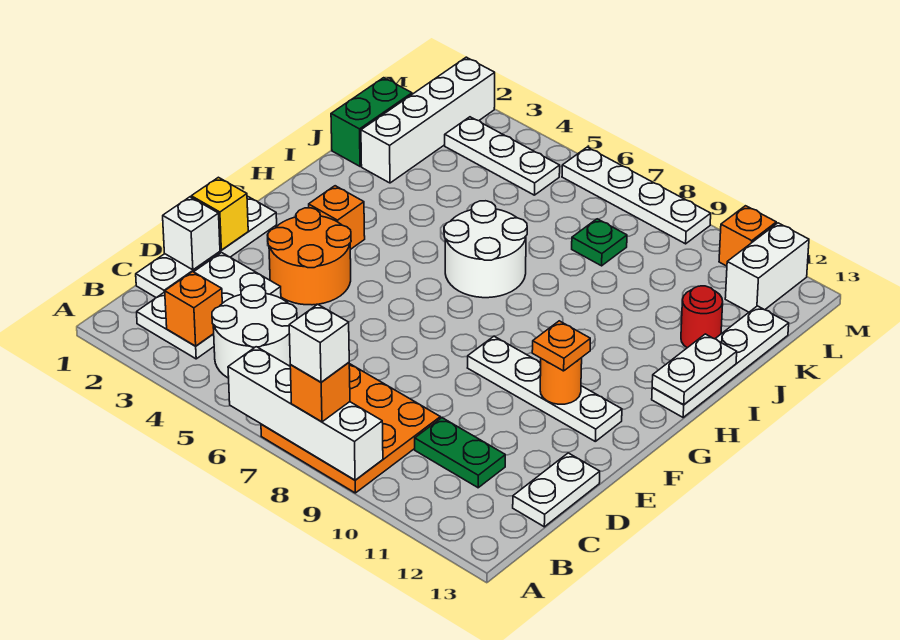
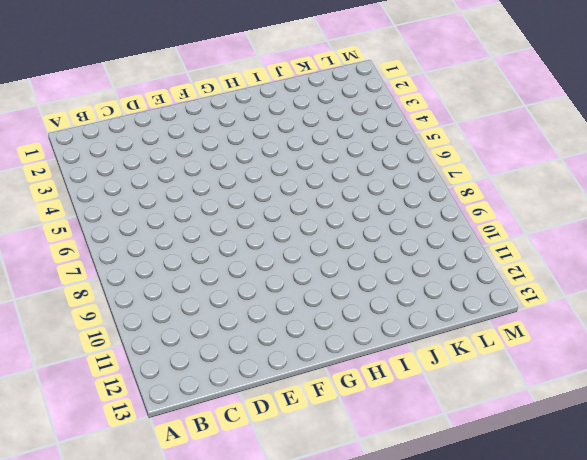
none -> orange plate A7:C9 level 1
none -> white plate B2:D3 level 1
none -> white round brick B4:C5 level 1

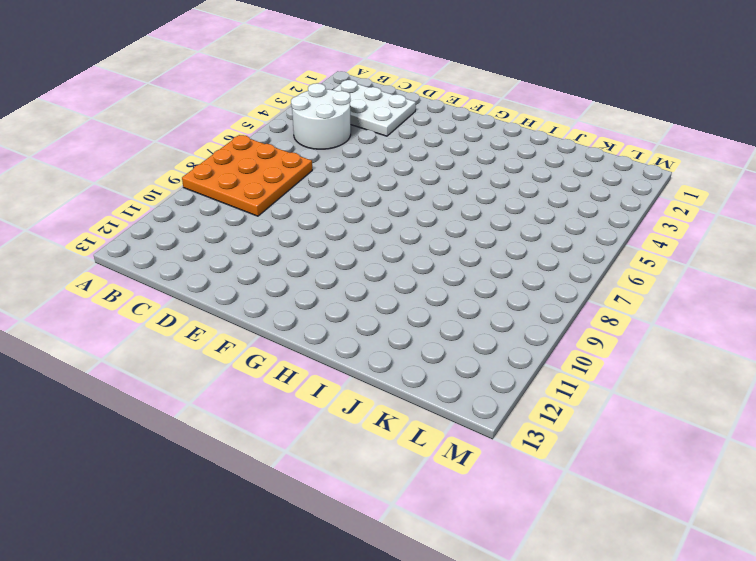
none -> white plate C1:F1 level 1
none -> green plate C10:C11 level 1
none -> white plate C13:D13 level 1

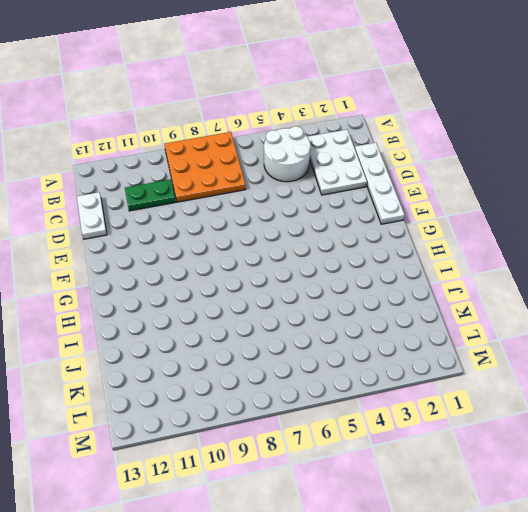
none -> orange round brick E3:F4 level 1
none -> white plate F9:F12 level 1
none -> orange brick G3 level 1

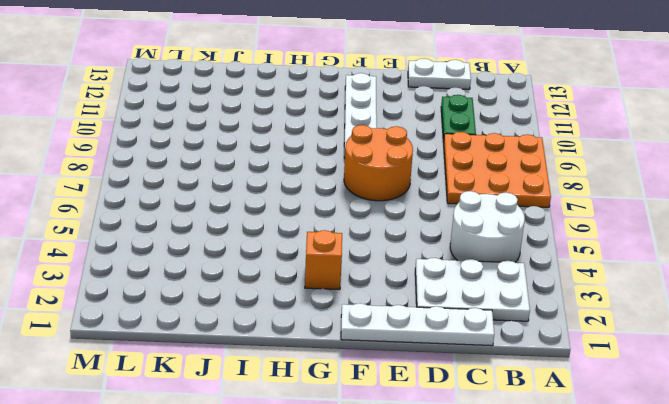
orange round brick E7:F8 level 1 -> orange round brick E3:F4 level 1
none -> white round brick H6:I7 level 1
none -> white plate H13:K13 level 1
none -> green brick J1:K1 level 1

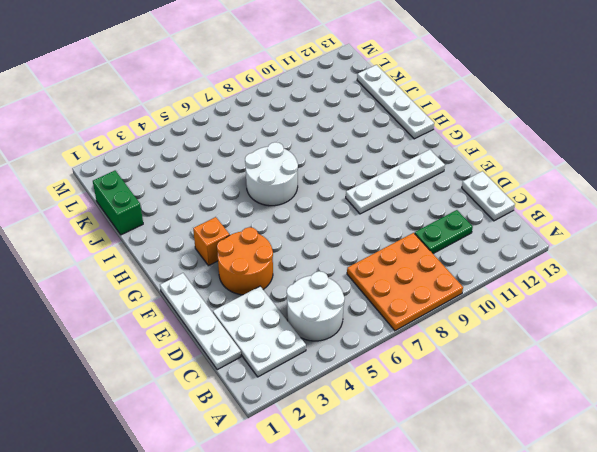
none -> white brick J2:M2 level 1
none -> red round brick J12 level 1
none -> green plate K8 level 1

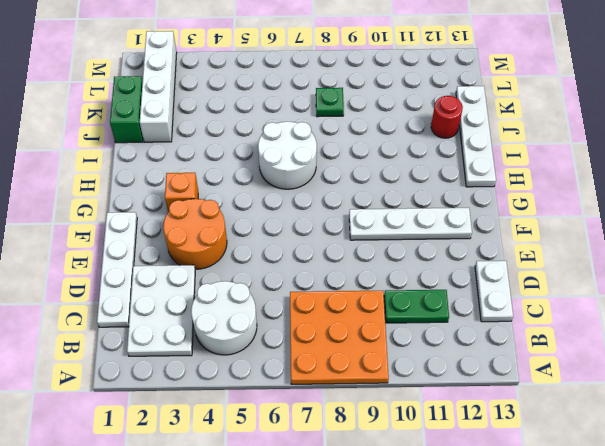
none -> white plate L3:L5 level 1
none -> white brick L12:M12 level 1
none -> white plate M6:M9 level 1

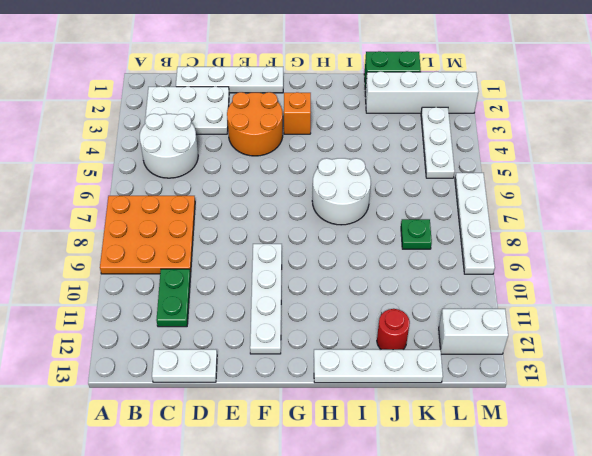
none -> orange brick M11 level 1
none -> white brick A6:A9 level 2
none -> orange brick B3 level 2

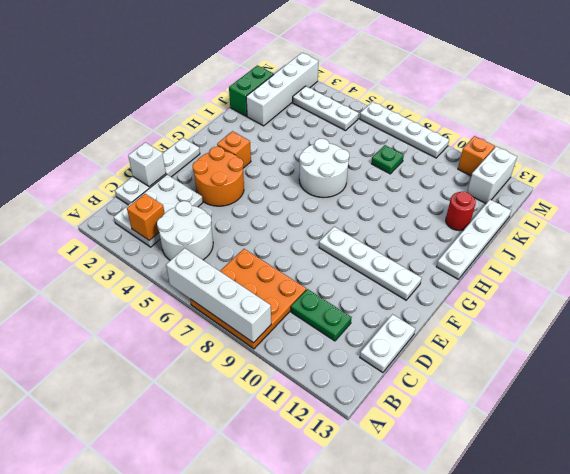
none -> yellow brick E1 level 2
none -> orange round brick F11 level 2
none -> white plate H13:I13 level 2

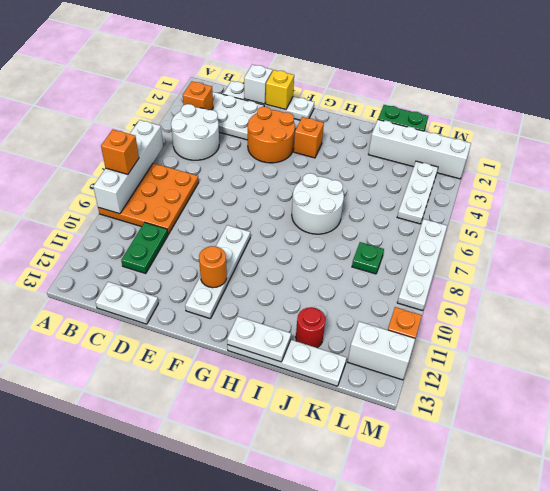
none -> orange plate F11 level 3
none -> white brick A8 level 4

